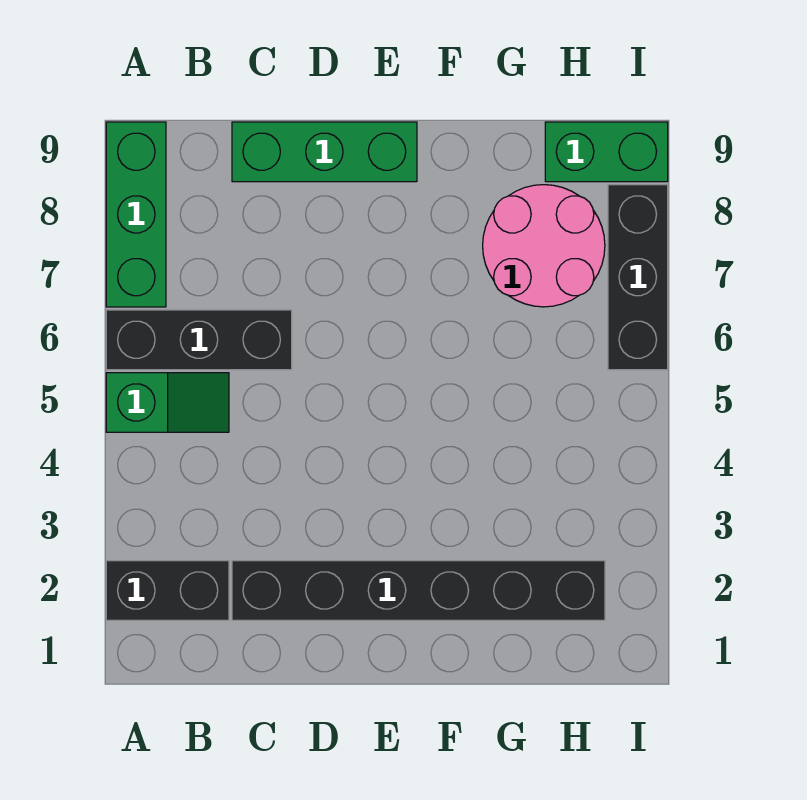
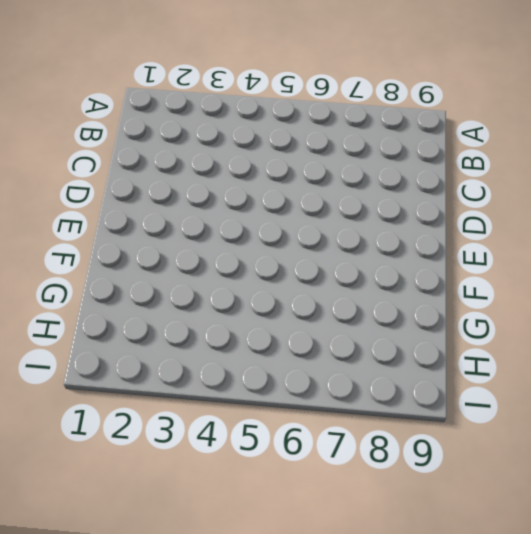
none -> black brick A2:B2 level 1
none -> green slope A5:B5 level 1 top A

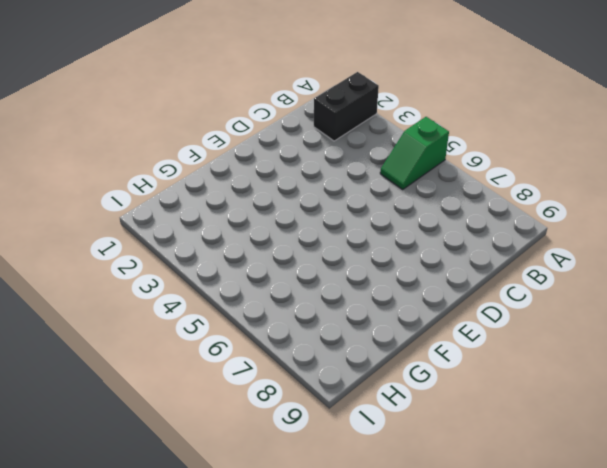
none -> black brick A6:C6 level 1
none -> green brick A7:A9 level 1

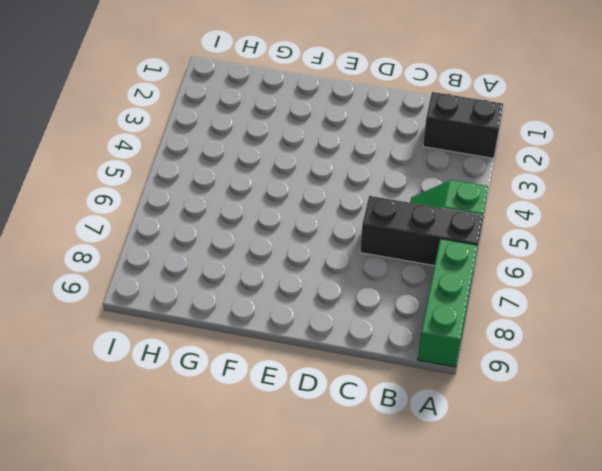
none -> black brick C2:H2 level 1
none -> green brick C9:E9 level 1

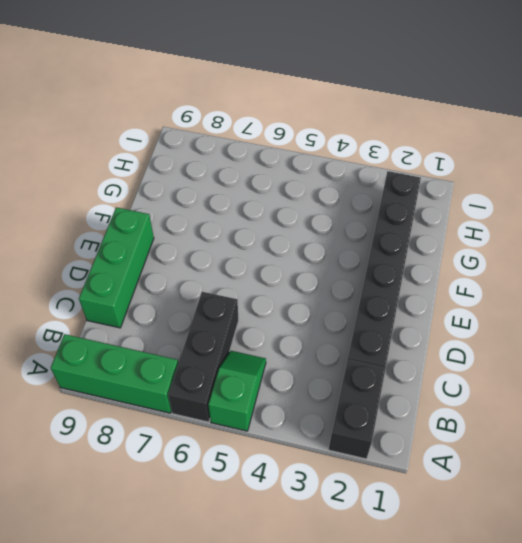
none -> pink round brick G7:H8 level 1
none -> green brick H9:I9 level 1

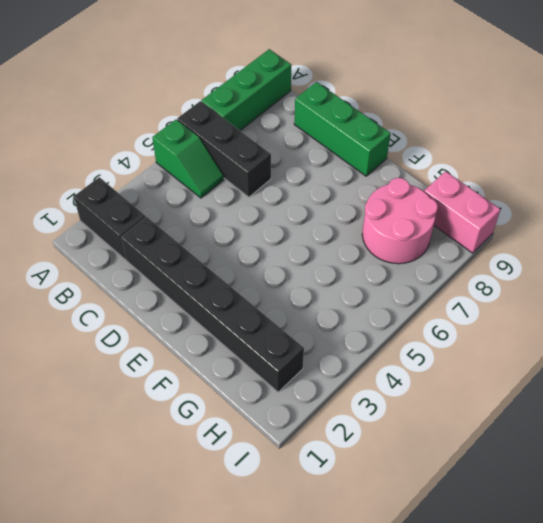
pink brick H9:I9 level 1 -> green brick H9:I9 level 1
none -> black brick I6:I8 level 1

